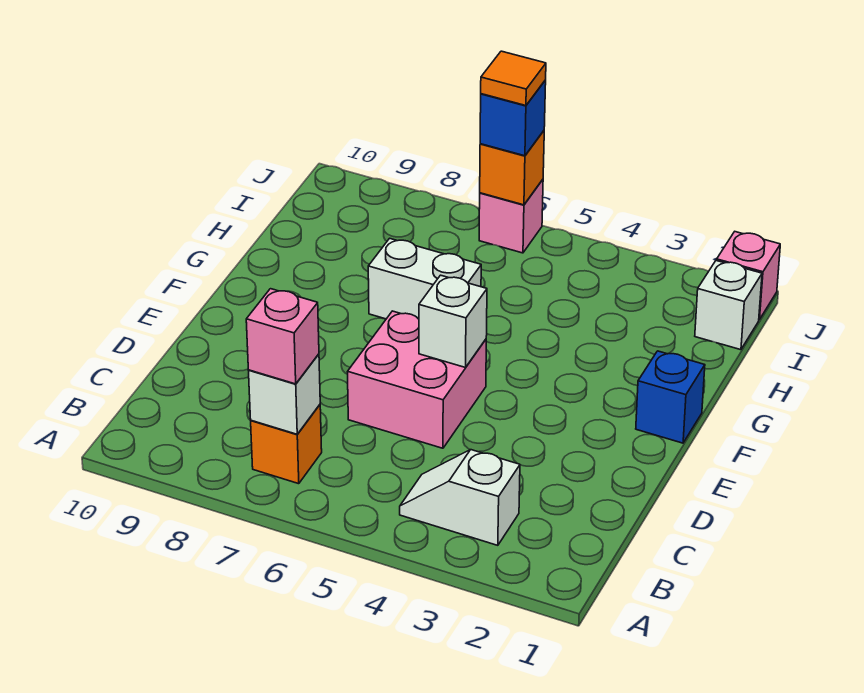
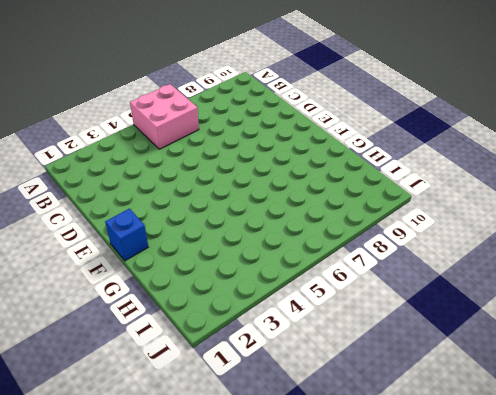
pink brick A5:B6 level 1 -> pink brick D5:E6 level 1
none -> white slope B3:B4 level 1 top 3
none -> orange brick B7 level 1
none -> white brick G6:G7 level 1

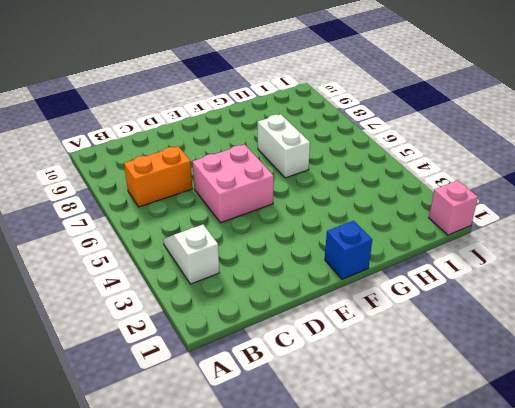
orange brick B7:C7 level 1 -> orange brick B7 level 1
none -> white brick I1 level 1
none -> pink brick J6 level 1
none -> white brick B7 level 2

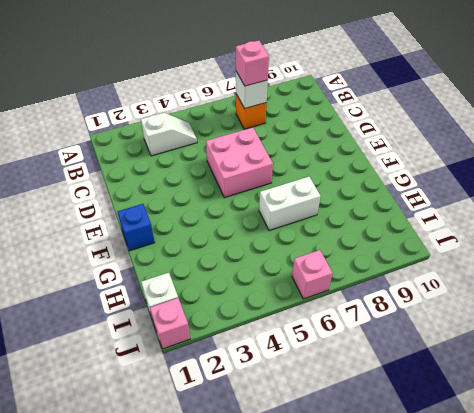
none -> white brick E5 level 2
none -> orange brick J6 level 2
none -> blue brick J6 level 3

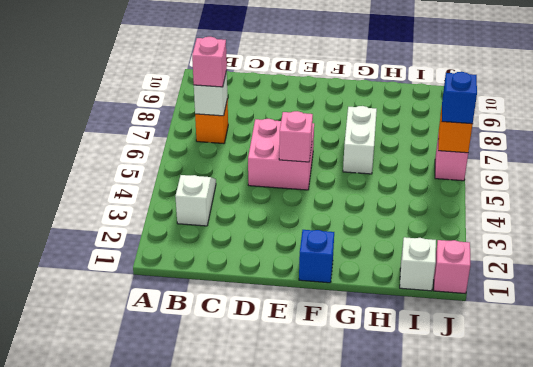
pink brick E5 level 2 -> white brick E5 level 2
none -> orange tile J6 level 4

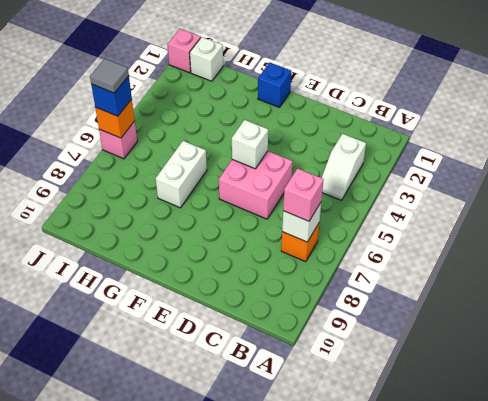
grey tile J6 level 4 -> orange tile J6 level 4

